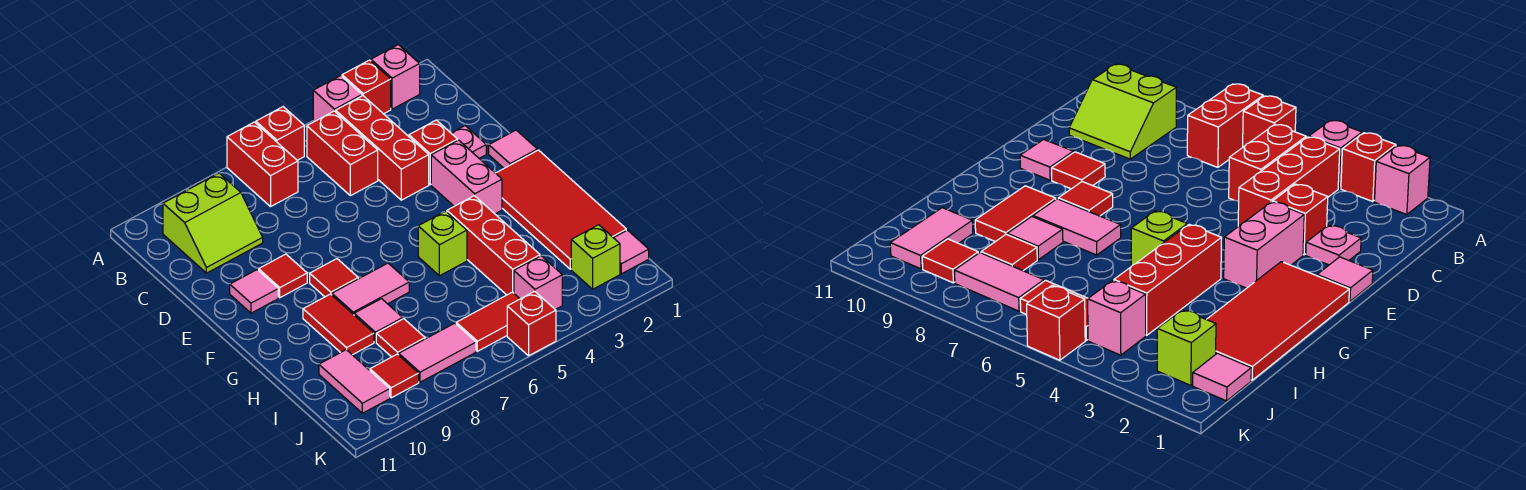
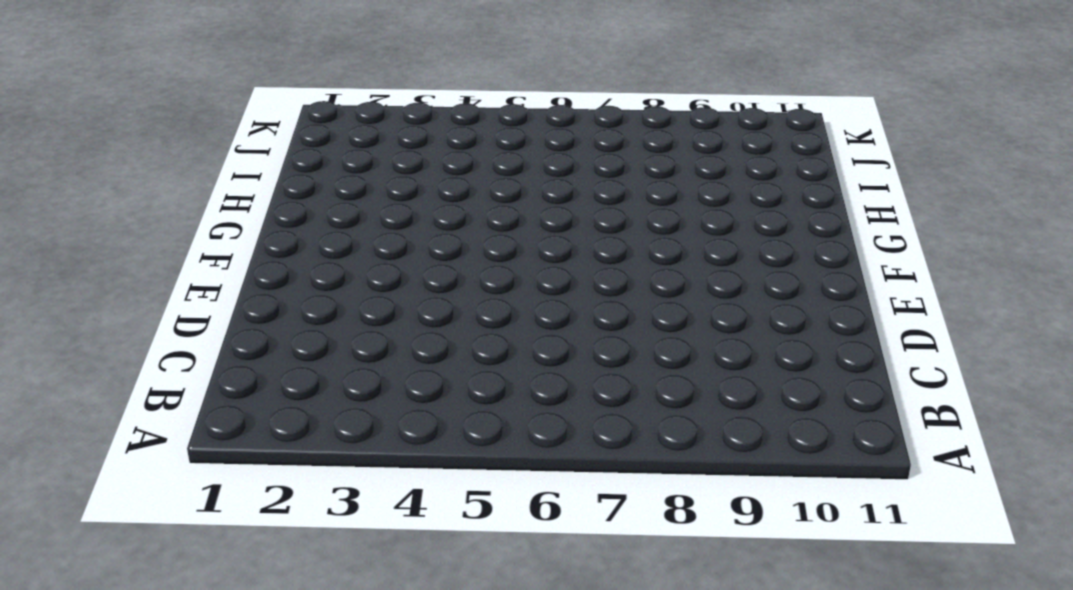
none -> pink brick A2 level 1
none -> red brick A3 level 1
none -> pink brick A4 level 1
none -> red brick A6 level 1

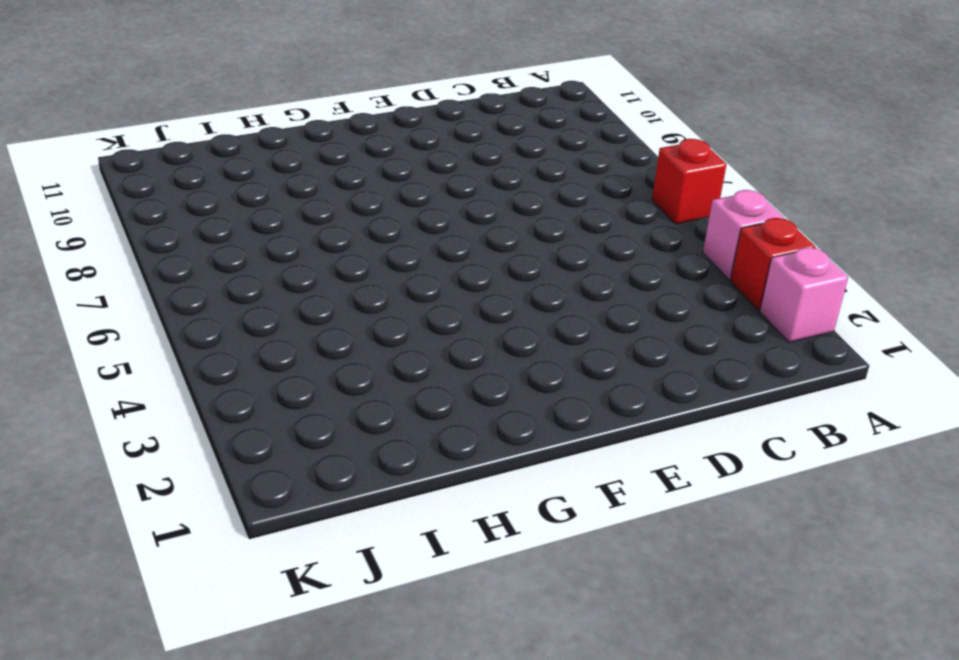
none -> red brick A7:B7 level 1
none -> red brick B4:D4 level 1
none -> red brick B5:C5 level 1
none -> lime slope B9:C10 level 1 top B

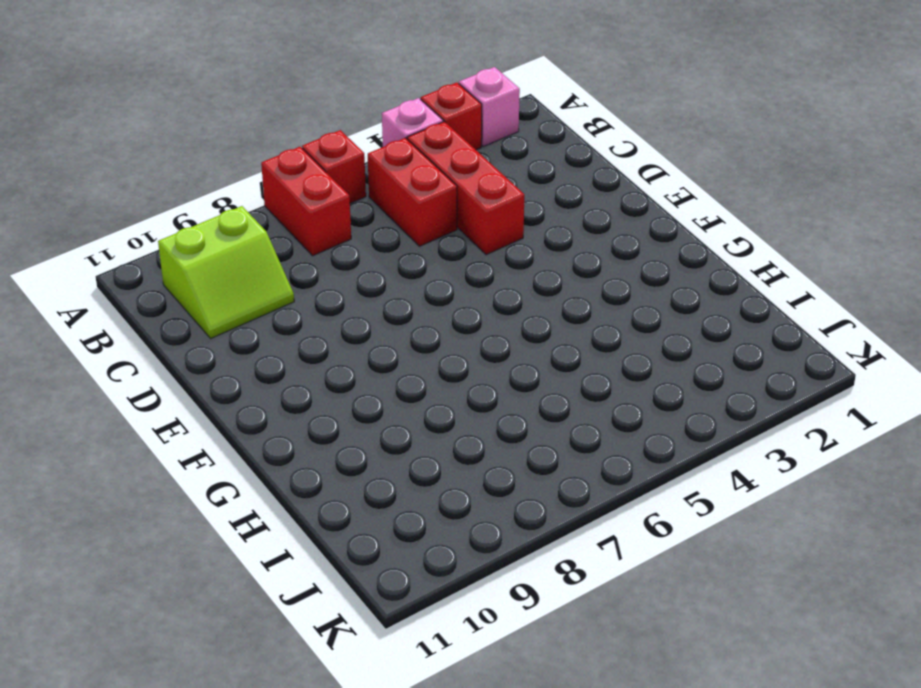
none -> pink plate D2 level 1
none -> red brick D3 level 1
none -> pink tile E1 level 1
none -> pink brick E3:F3 level 1

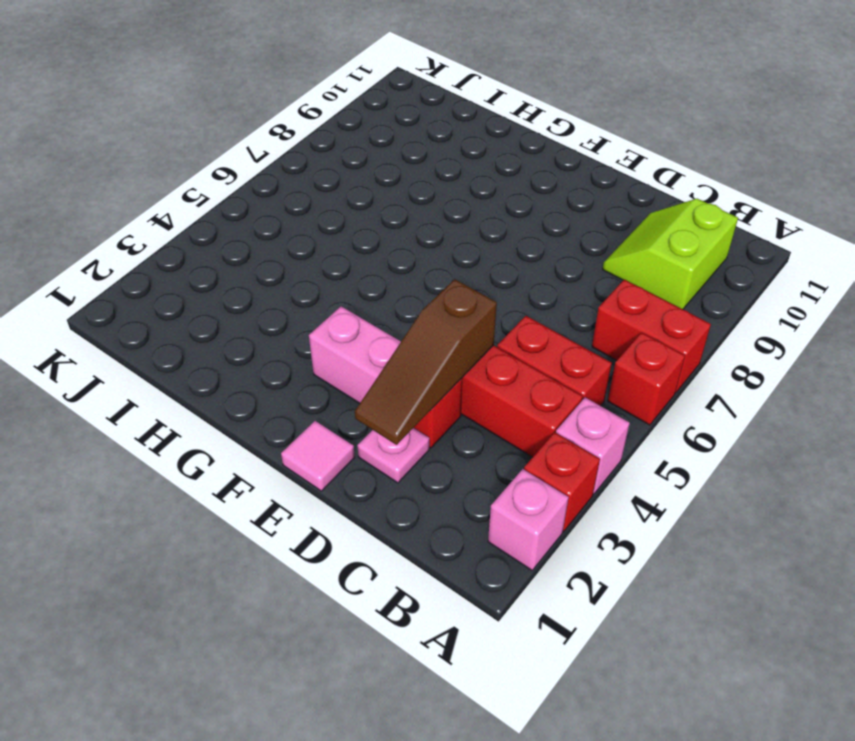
brown slope D2:D4 level 2 top 4 -> none
none -> red tile E9 level 1
none -> pink tile E10 level 1
none -> red tile F1:I2 level 1
none -> red tile F8 level 1

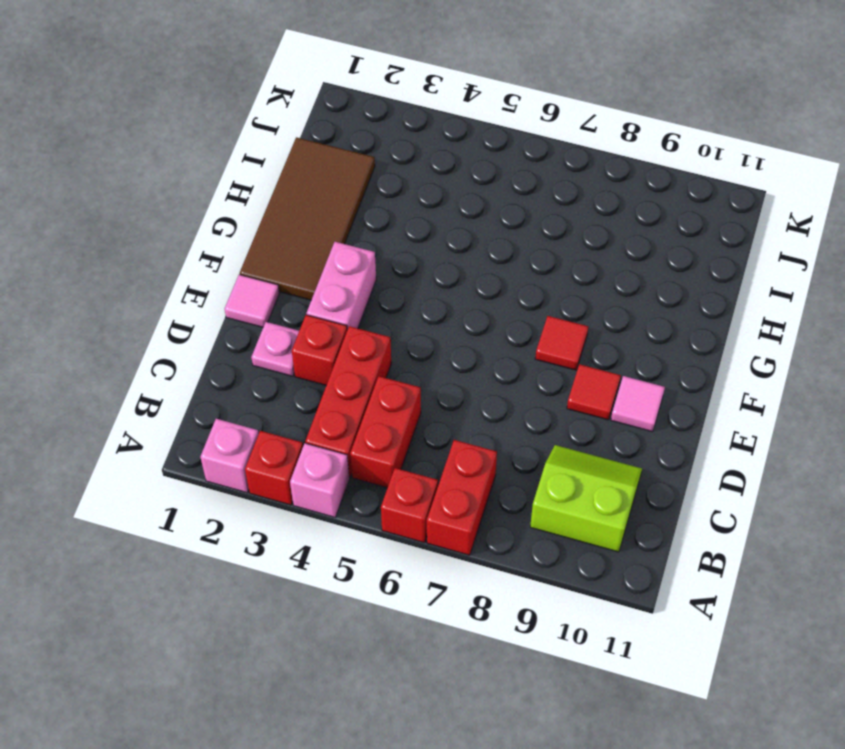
brown tile F1:I2 level 1 -> red tile F1:I2 level 1
none -> red brick G4:I4 level 1
none -> lime brick G5 level 1
none -> pink tile G7:G8 level 1
none -> red tile G9:H9 level 1

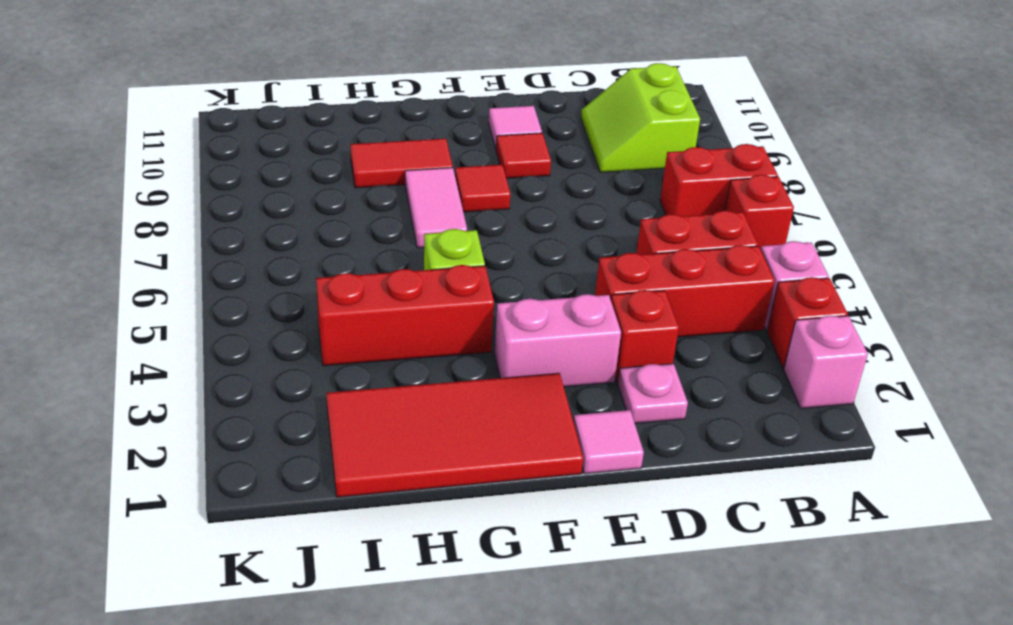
none -> pink tile H8 level 1
none -> red tile I8 level 1
none -> pink tile I10:J10 level 1
none -> pink tile J1 level 1

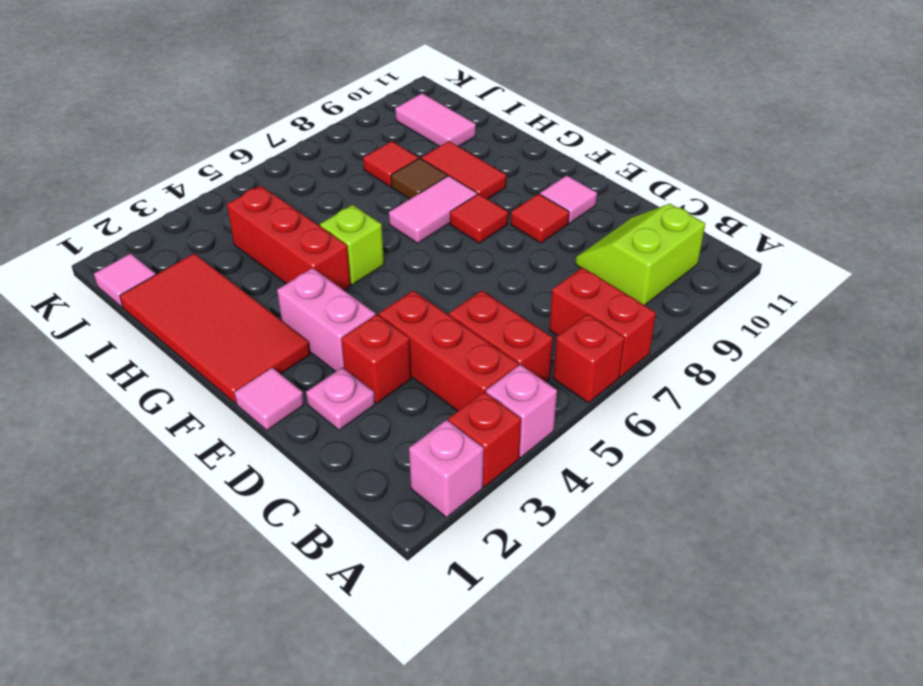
brown tile H8 level 1 -> pink tile H8 level 1
none -> lime brick J2 level 1
none -> pink brick J4 level 1
none -> red tile J5:J6 level 1
none -> pink tile J7:J8 level 1

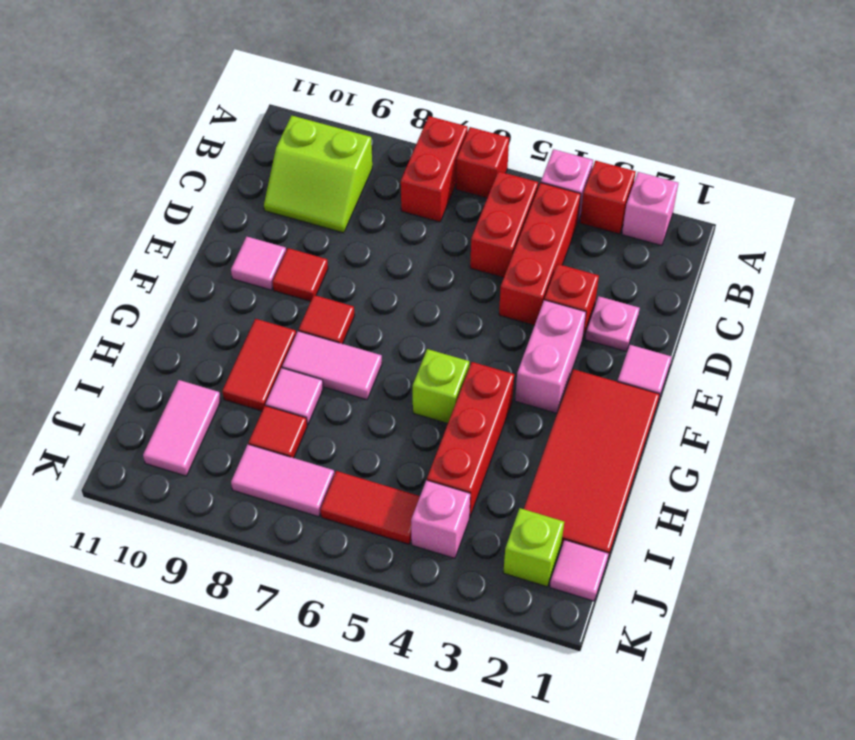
none -> red tile J9 level 1
none -> red brick K5 level 1

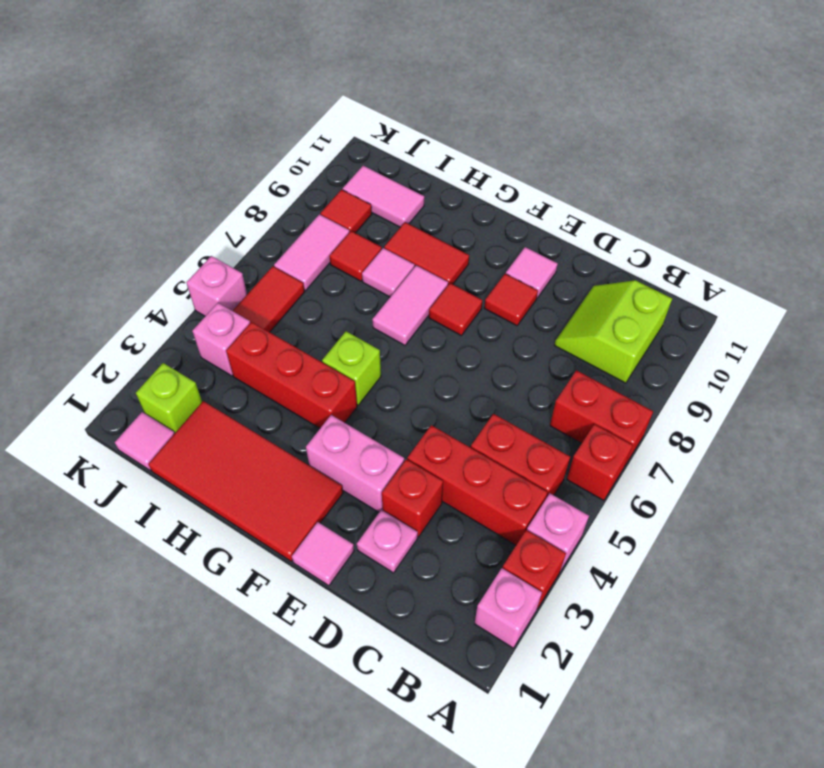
pink brick K5 level 1 -> red brick K5 level 1

